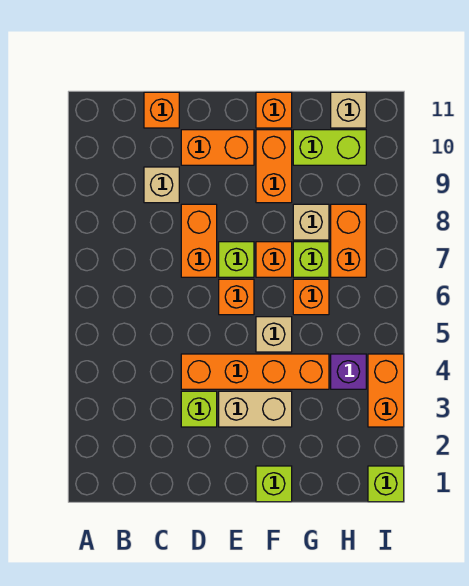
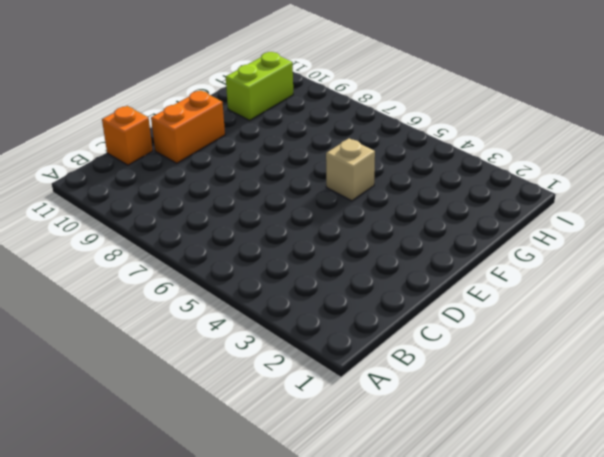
none -> tan brick C9 level 1
none -> lime brick D3 level 1
none -> orange brick D4:G4 level 1

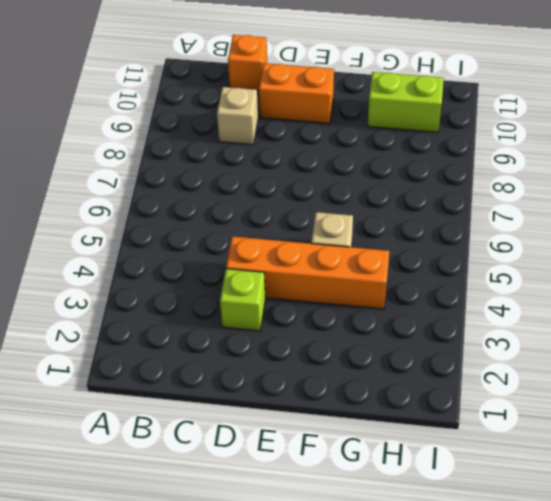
none -> orange brick D7:D8 level 1
none -> tan brick E3:F3 level 1
none -> orange brick E6 level 1

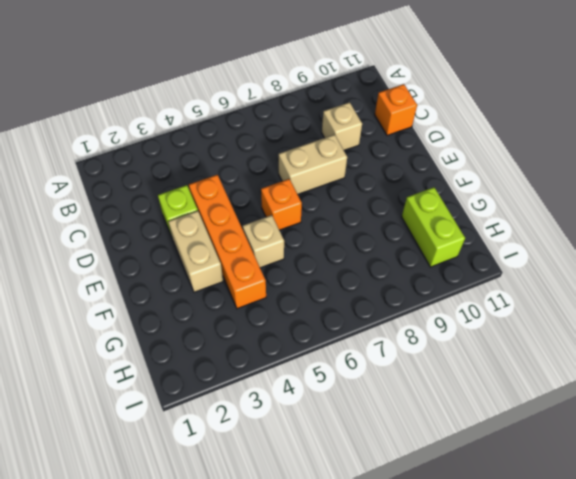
tan brick D7:D8 level 1 -> orange brick D7:D8 level 1
none -> orange brick D10:E10 level 1
none -> lime brick E7 level 1
none -> lime brick F1 level 1

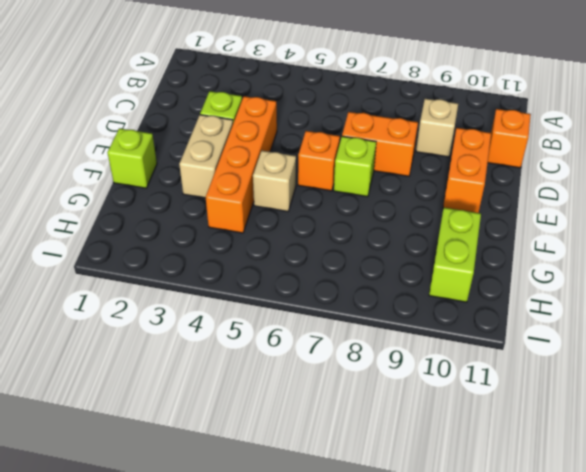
none -> orange brick F7 level 1
none -> orange brick F9:F10 level 1
none -> orange brick F11 level 1

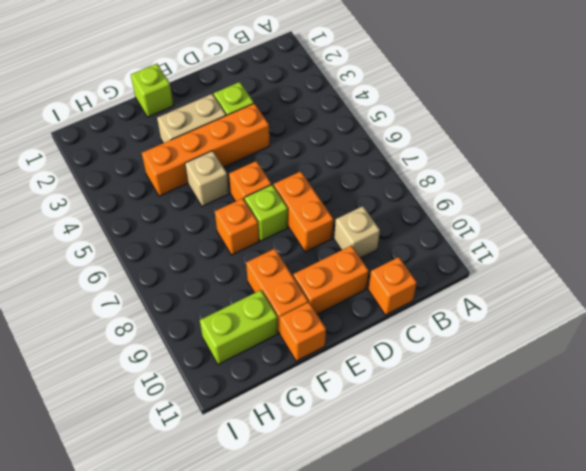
none -> orange brick G6 level 1
none -> lime brick G7 level 1
none -> tan brick G8 level 1

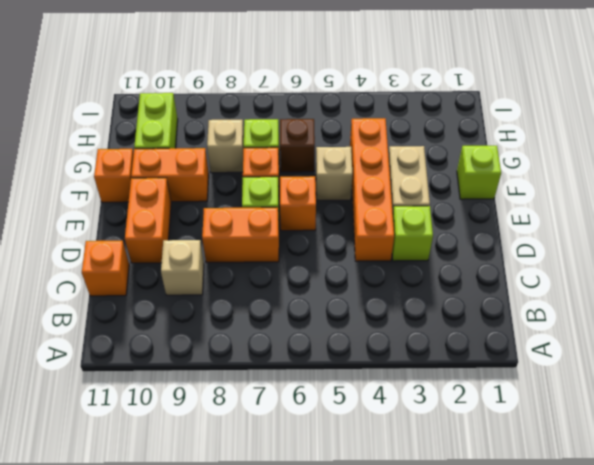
brown brick G6 level 1 -> orange brick G6 level 1
none -> purple brick H4 level 1
none -> orange brick H7:H8 level 1
none -> tan brick H11 level 1

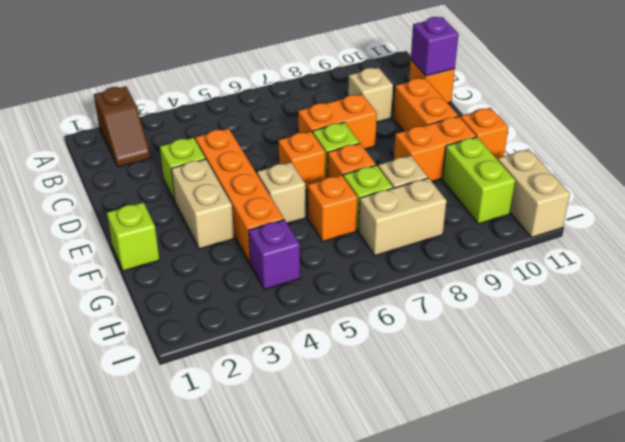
brown slope A2:B2 level 1 top A -> none
purple brick C11 level 2 -> none
tan brick H7:H8 level 1 -> orange brick H7:H8 level 1
tan brick H11:I11 level 1 -> tan brick H11 level 1
none -> lime brick I1 level 1
none -> orange brick I3:I4 level 1

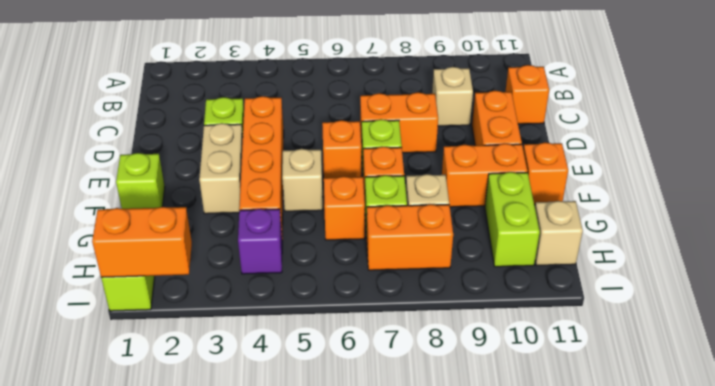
orange brick I1:I2 level 2 -> orange brick I3:I4 level 1

